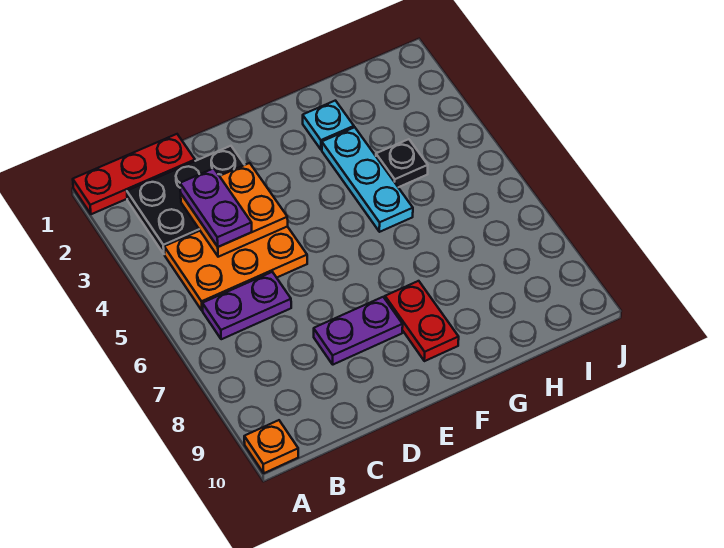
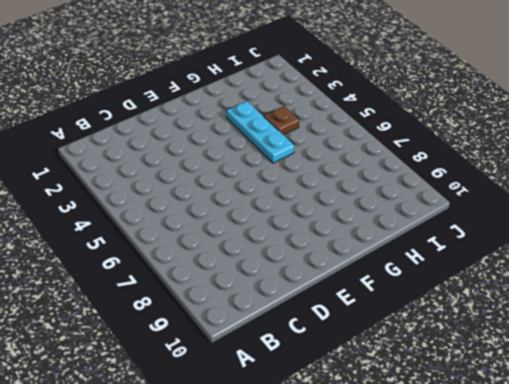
brown plate H4 level 1 -> black plate H4 level 1
none -> red plate A1:C1 level 1
none -> orange plate A10 level 1
none -> black plate B2:D3 level 1

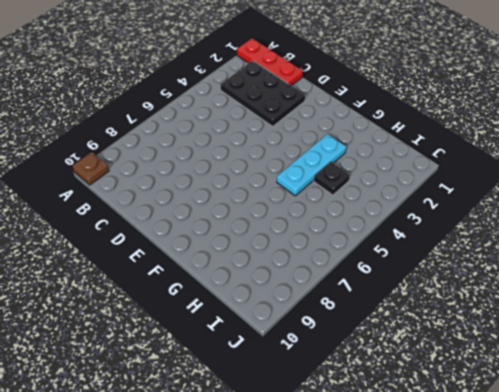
brown plate A10 level 1 -> orange plate A10 level 1
none -> orange plate B4:D5 level 1
none -> purple plate B6:C6 level 1
none -> purple plate D8:E8 level 1

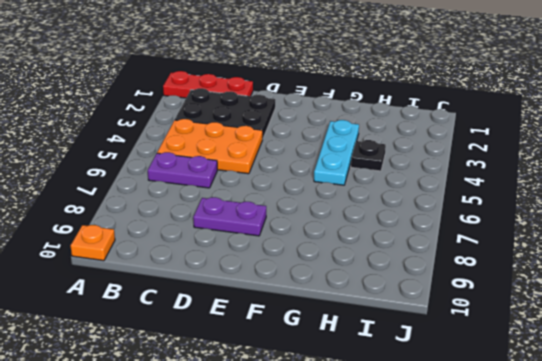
none -> red plate F8:F9 level 1
none -> cyan plate G2 level 1
none -> orange plate C3:D4 level 2

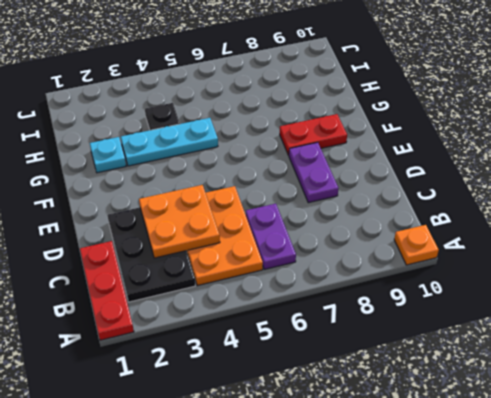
none -> purple plate C3:C4 level 3

